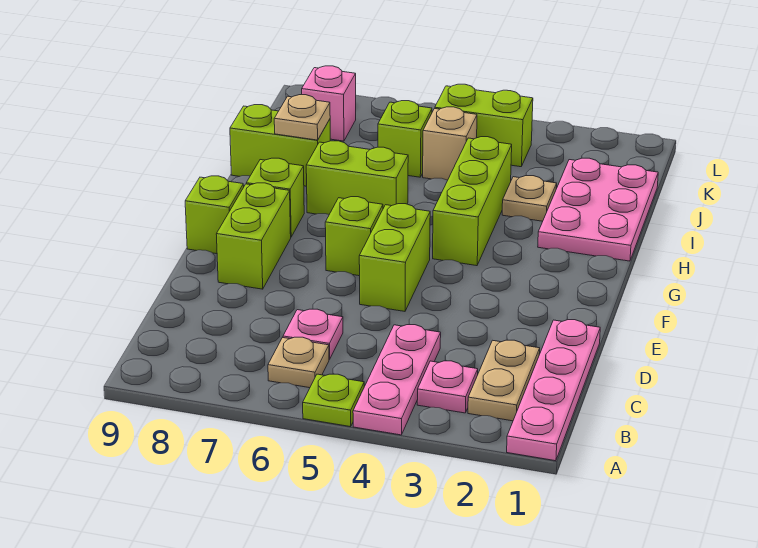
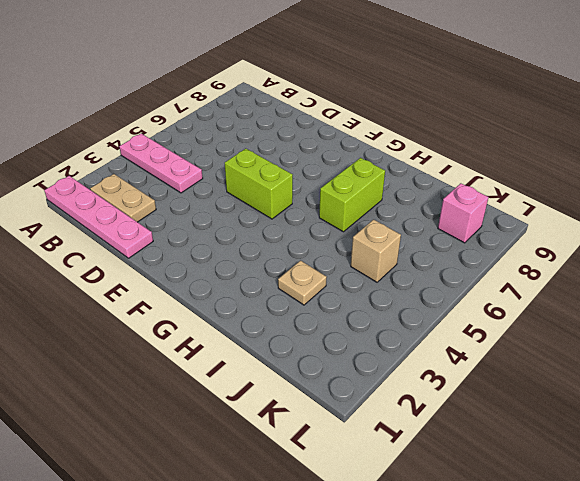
none -> lime plate A5 level 1
none -> pink plate B3 level 1
none -> tan plate B6 level 1

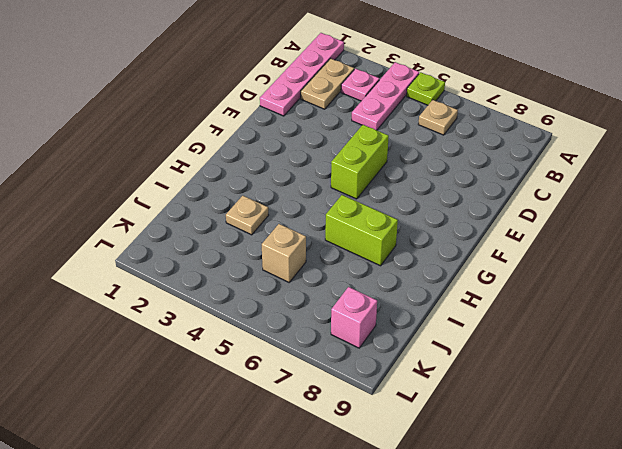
none -> pink plate C6 level 1
none -> lime brick E8:F8 level 1
none -> lime brick F6 level 1

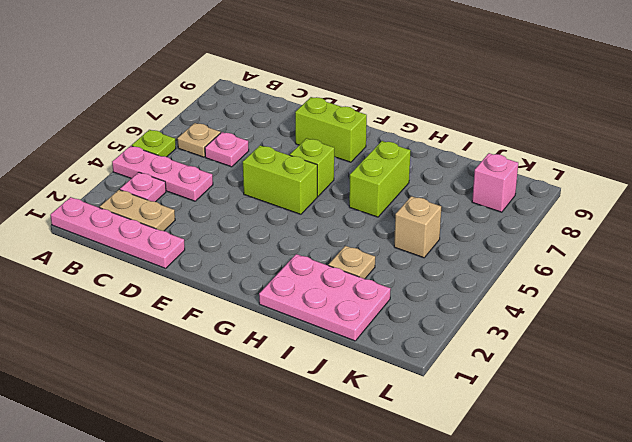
none -> lime brick F9 level 1
none -> lime brick G4:I4 level 1
none -> lime brick G8 level 1

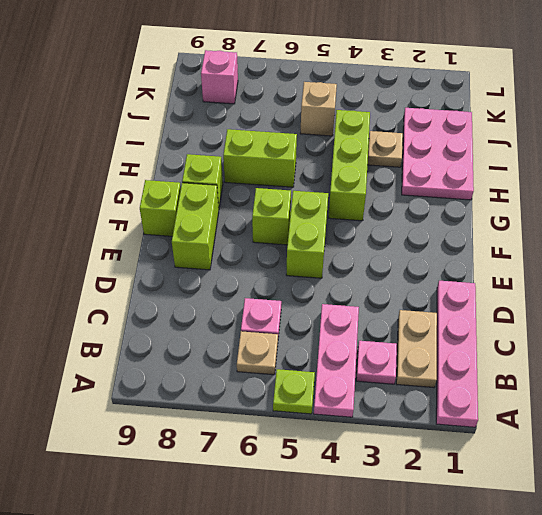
none -> lime brick I8:I9 level 1
none -> lime brick J6 level 1
none -> lime brick K4:K5 level 1

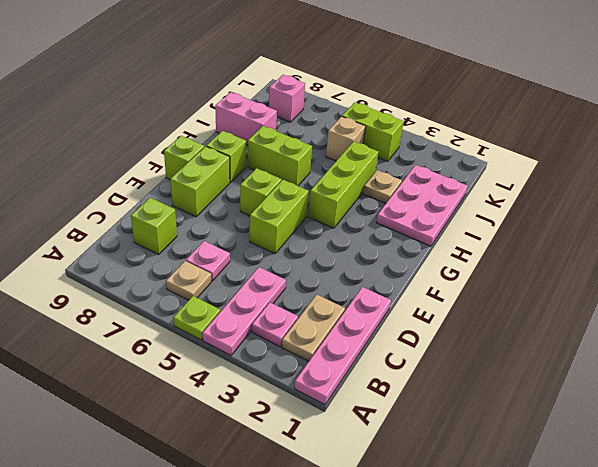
lime brick C8 level 1 -> lime brick J6 level 1
pink brick I8:I9 level 1 -> lime brick I8:I9 level 1
none -> tan plate I8 level 2

